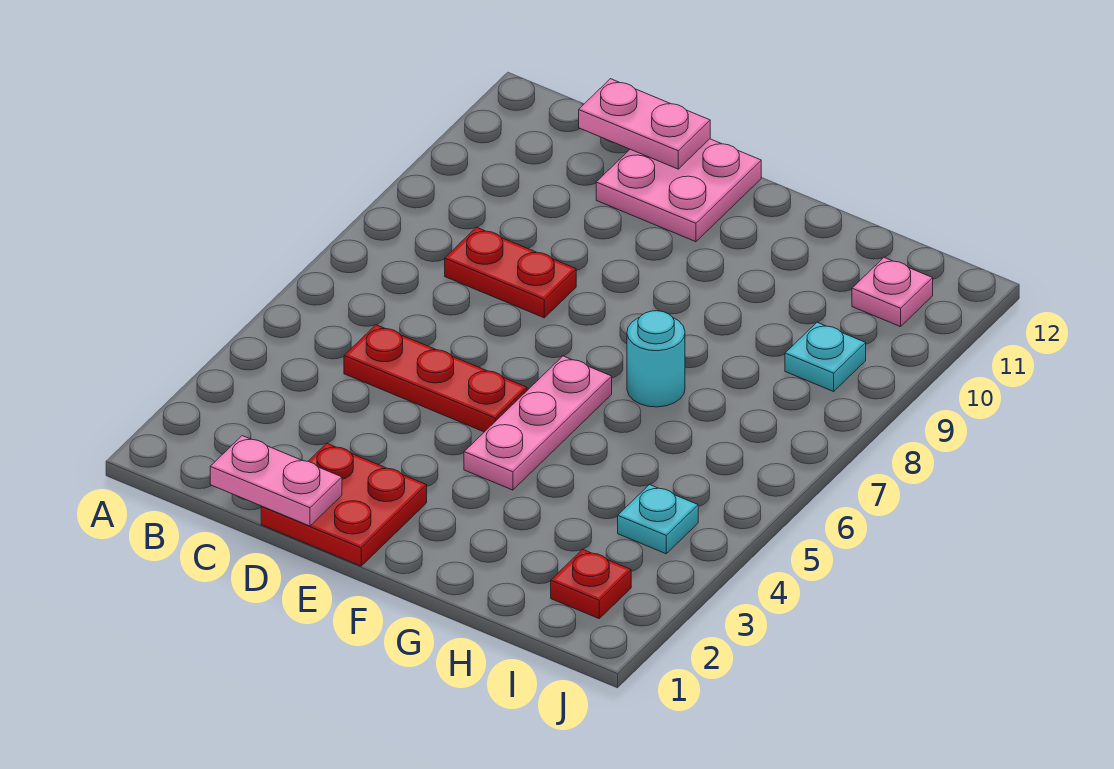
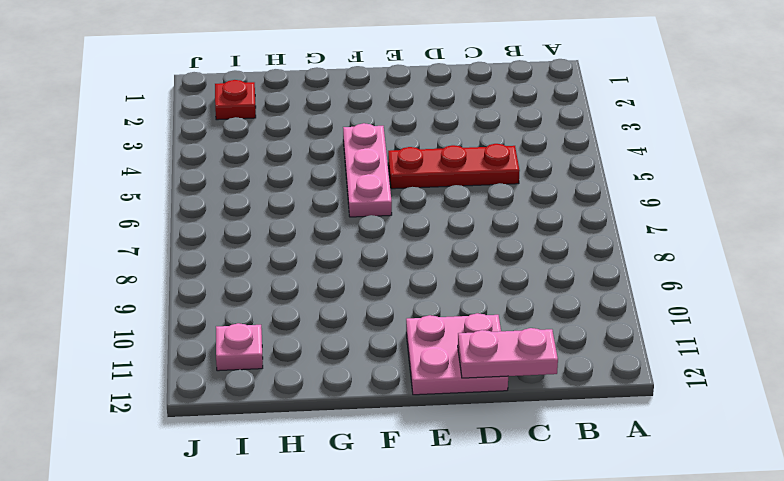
none -> red plate C8:D8 level 1
none -> red plate D1:E2 level 1
none -> cyan round brick G7 level 1

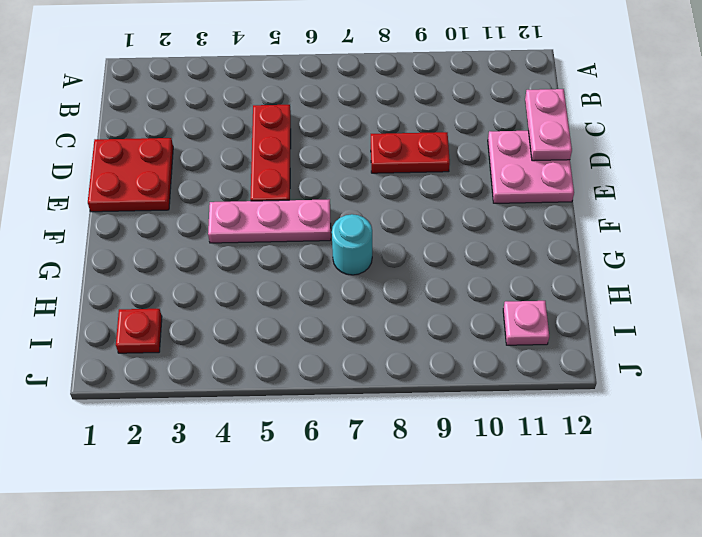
red plate D8:D9 level 1 -> red plate C8:D8 level 1
none -> cyan plate I4 level 1
none -> cyan plate I9 level 1
none -> pink plate C1:D1 level 2

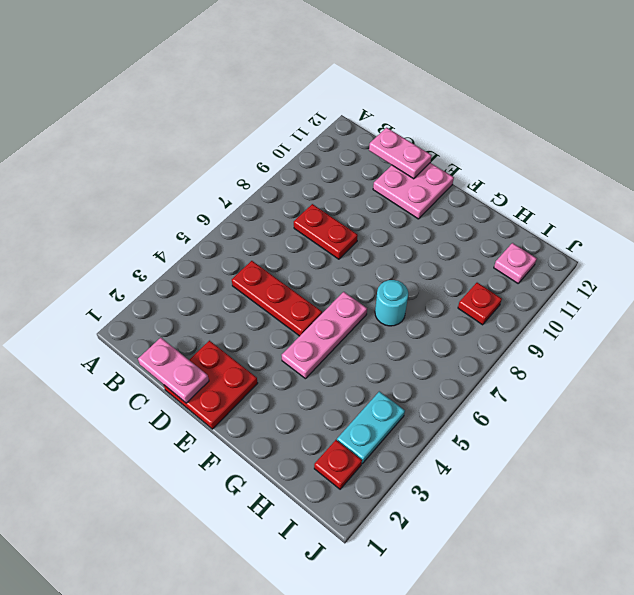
cyan plate I3:I4 level 1 -> cyan plate I4 level 1
red plate I9 level 1 -> cyan plate I9 level 1

